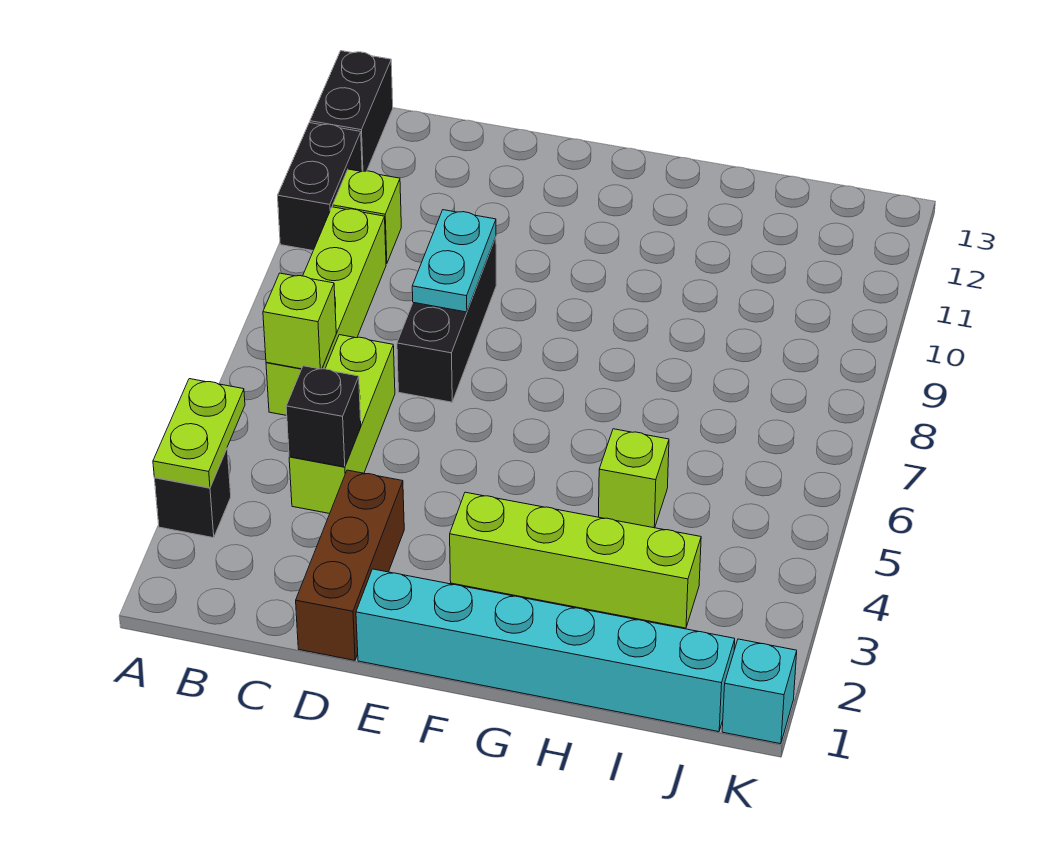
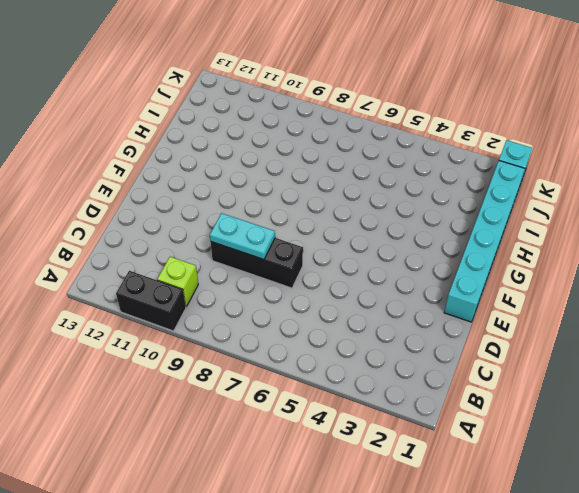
none -> black brick A3 level 1
none -> black brick A12:A13 level 1
none -> lime brick B6:B9 level 1

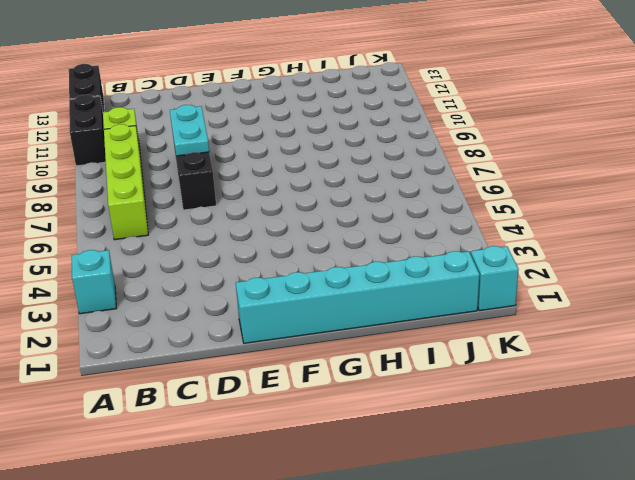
cyan brick A3 level 1 -> black brick A3 level 1
none -> lime brick C4:C6 level 1
none -> brown brick D1:D3 level 1
none -> lime brick F3:I3 level 1

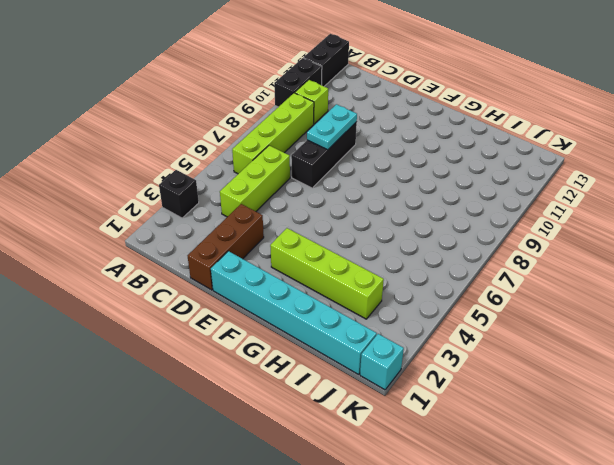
none -> lime brick H5 level 1
none -> lime plate A3:A4 level 2
none -> lime brick B6 level 2

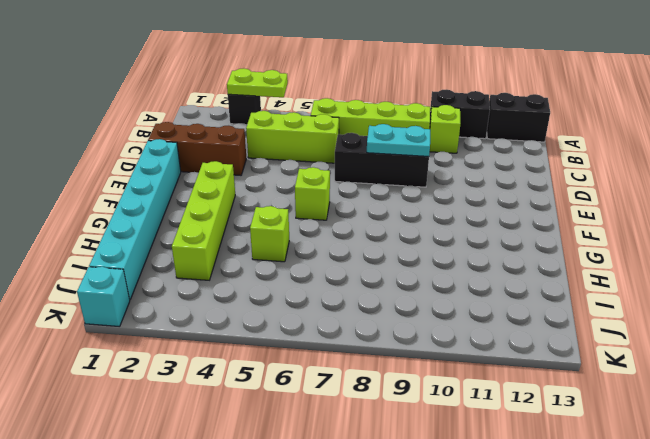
lime brick F6 level 1 -> lime brick B6 level 2
none -> black brick C4 level 2

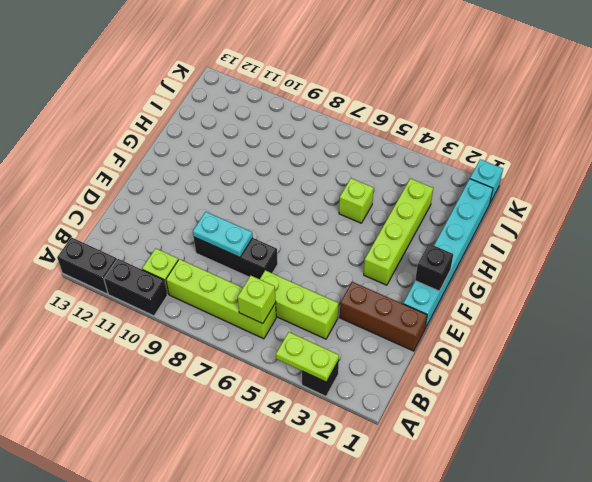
black brick F1 level 2 -> black brick C4 level 2

